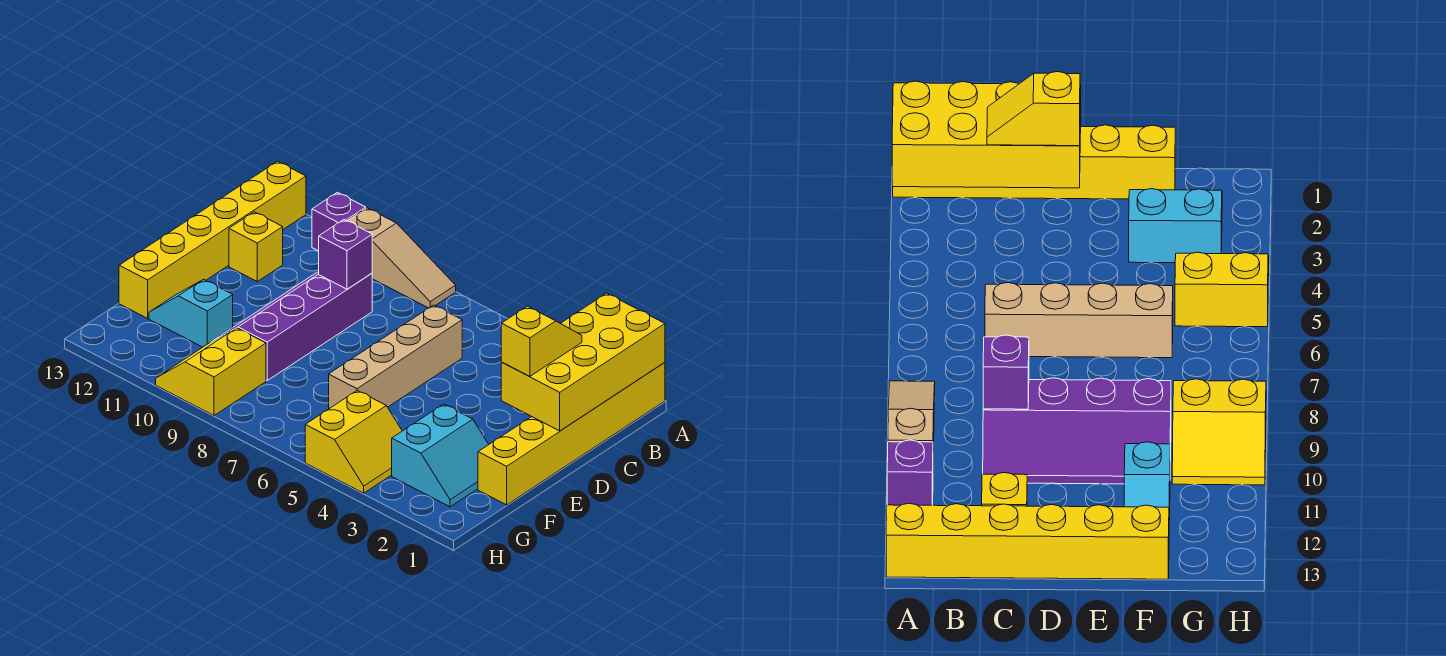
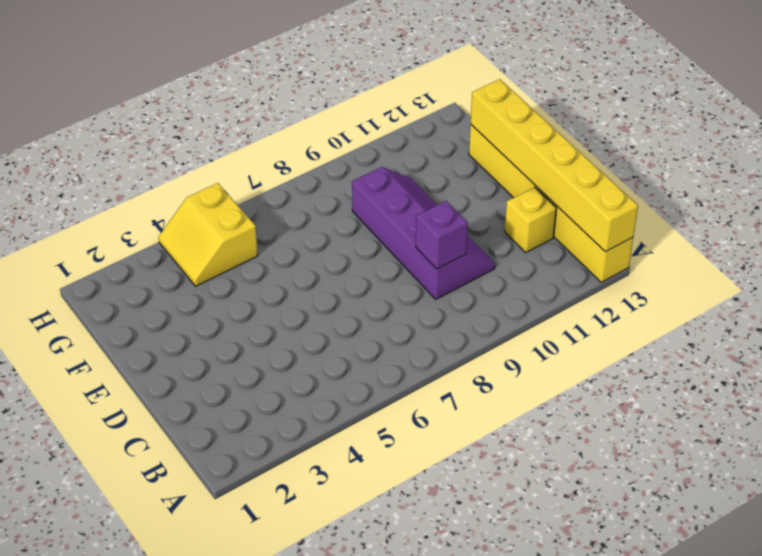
yellow brick A13:F13 level 2 -> yellow brick A1:F1 level 1
none -> tan slope A8:A10 level 1 top 10
none -> purple brick A11 level 1
none -> tan brick C6:F6 level 1

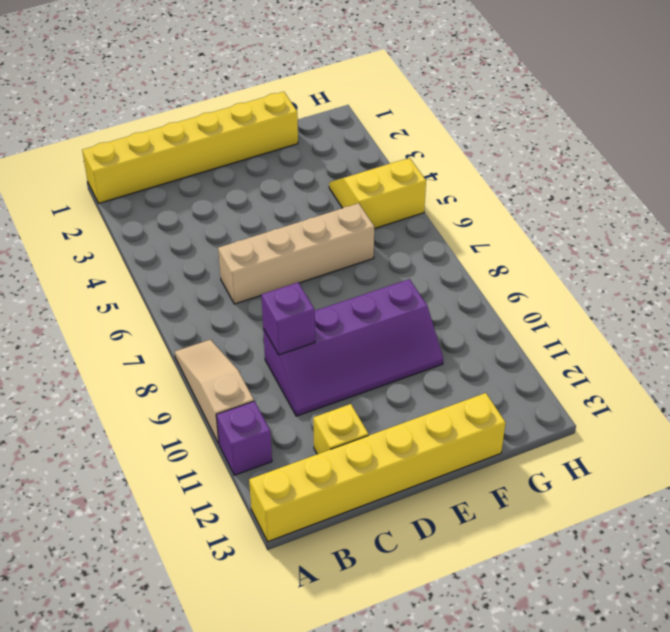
none -> cyan slope F2:G3 level 1 top 3
none -> cyan slope F11:F12 level 1 top 11
none -> yellow slope G9:H10 level 1 top 9

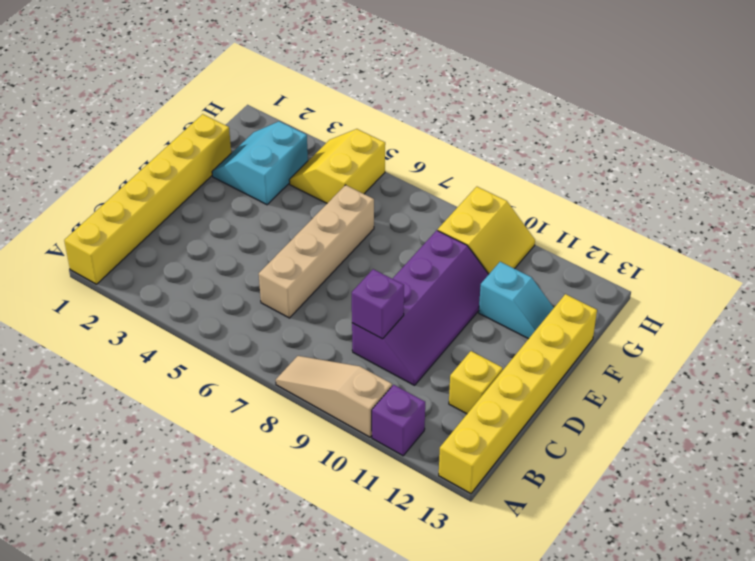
none -> yellow brick A1:D2 level 2
none -> yellow slope C2:D2 level 3 top D

